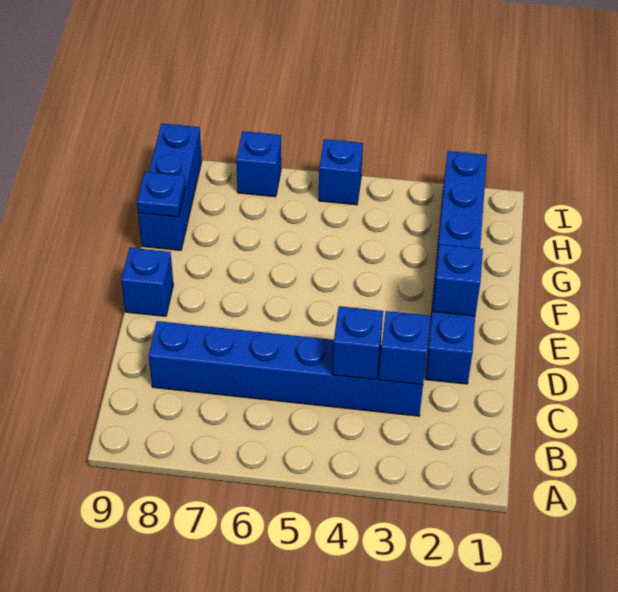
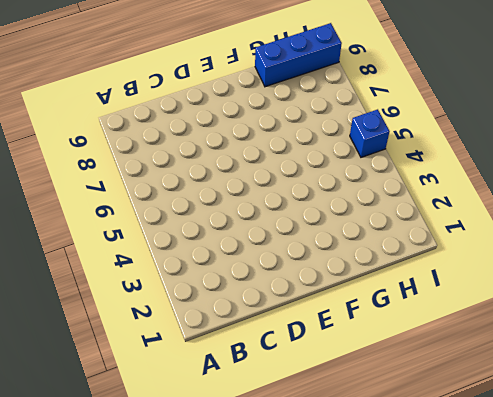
none -> blue brick C3:C8 level 1
none -> blue brick D2:I2 level 1

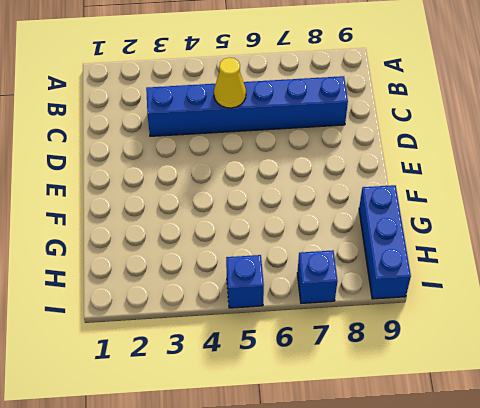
yellow cone C5 level 2 -> none
none -> blue brick D2:I2 level 1
none -> blue brick E9 level 1

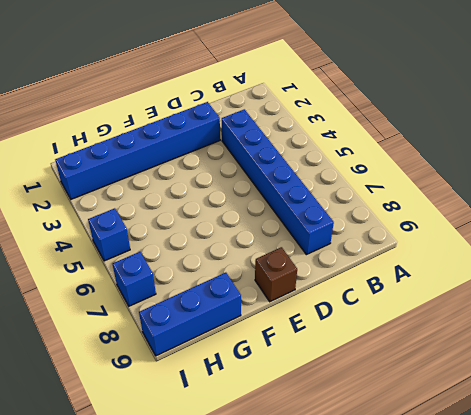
brown brick E9 level 1 -> blue brick E9 level 1
none -> blue brick C3 level 2
none -> blue brick C4 level 2

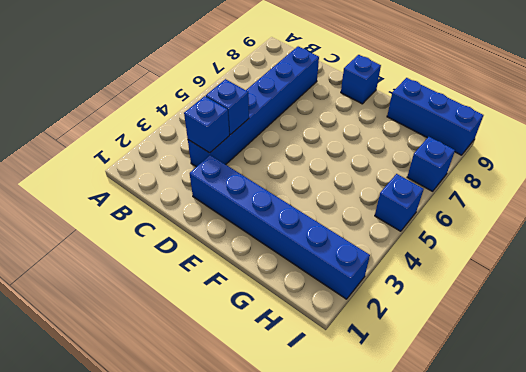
none -> blue brick E2 level 2
none -> blue plate G9 level 2

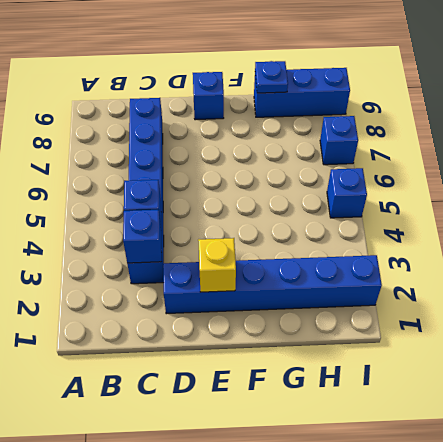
yellow brick E2 level 2 -> blue brick E2 level 2

